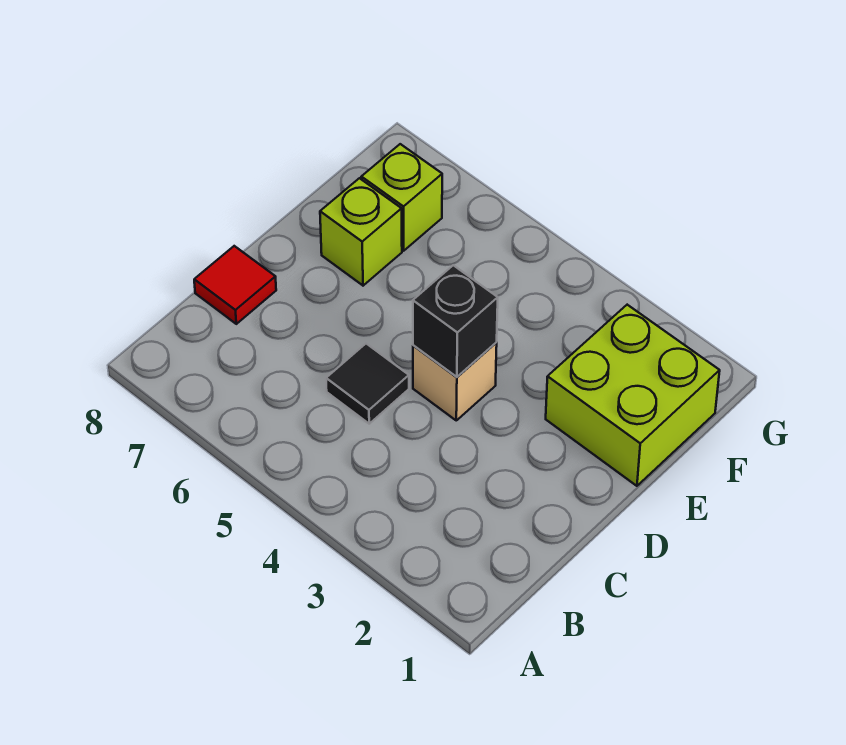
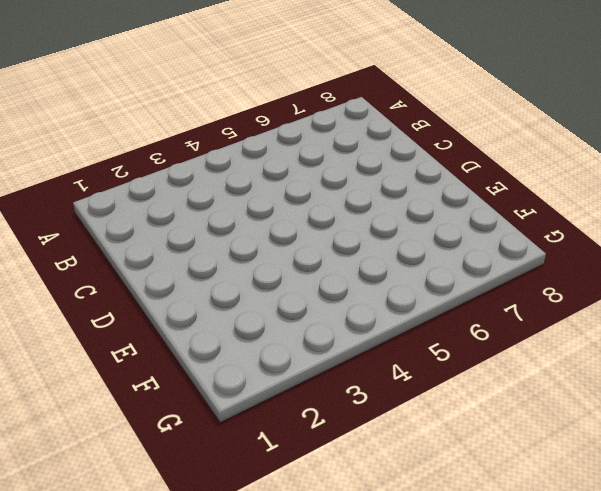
none -> black tile C5 level 1
none -> red tile C8 level 1

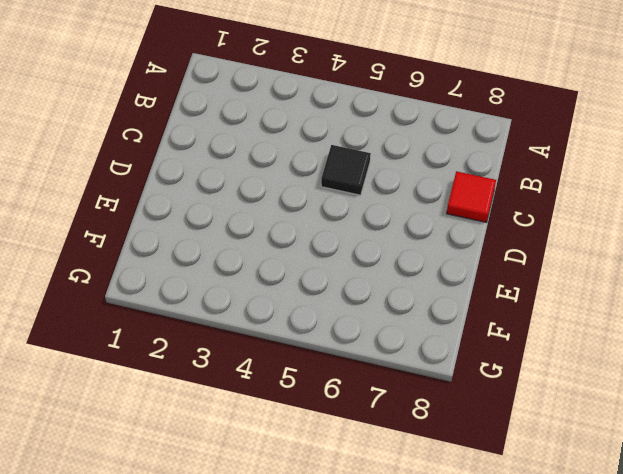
none -> tan brick D4 level 1
none -> lime brick E1:F2 level 1

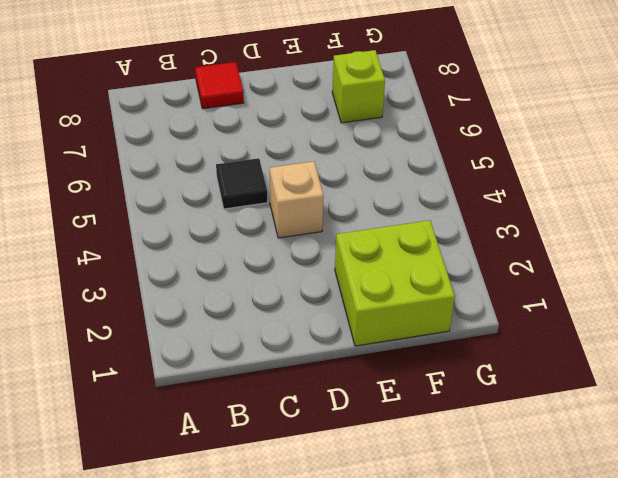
none -> lime brick E7 level 1
none -> black brick D4 level 2

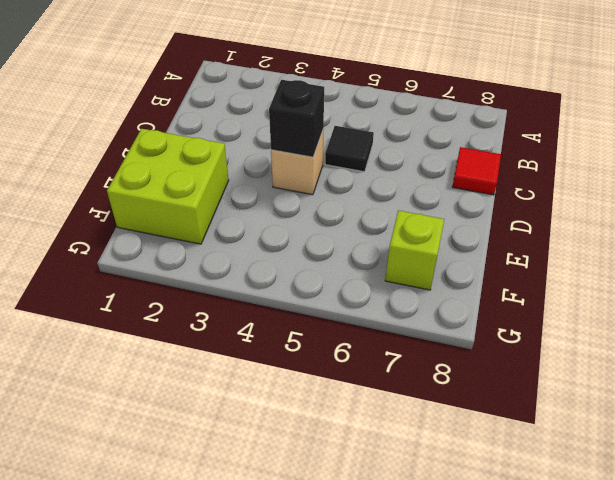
none -> lime brick E7 level 1

